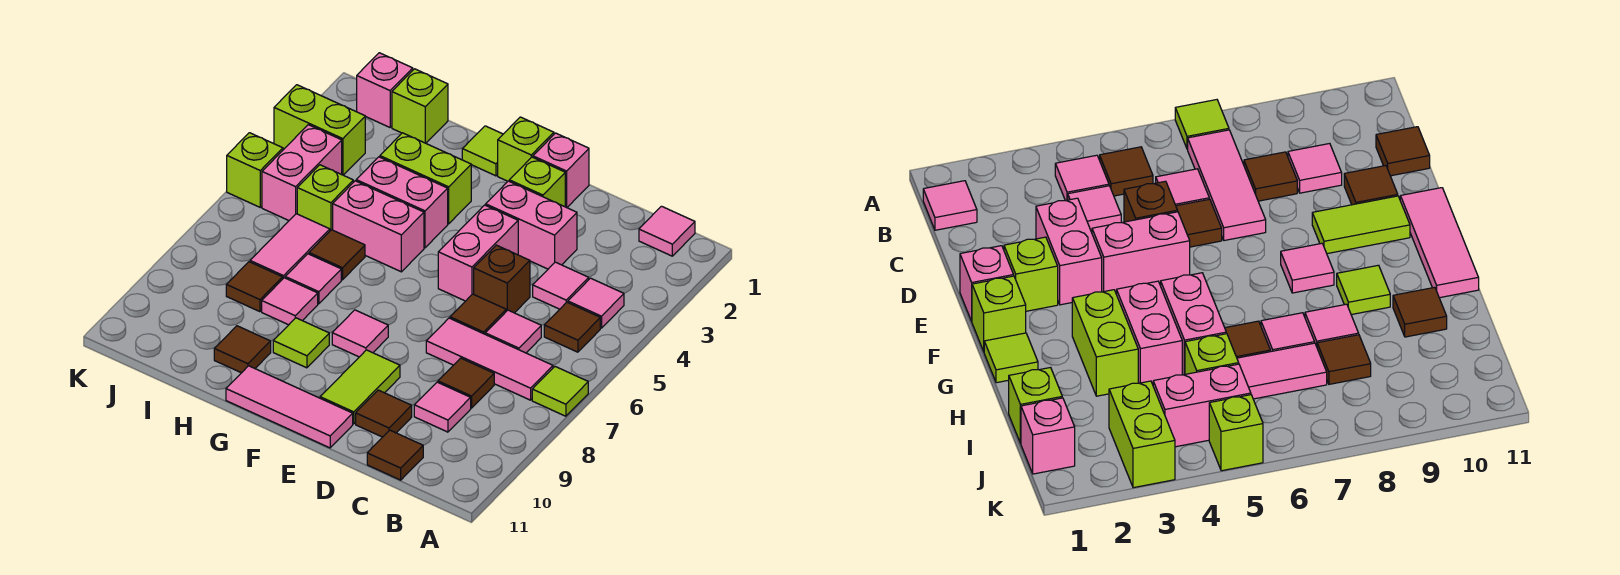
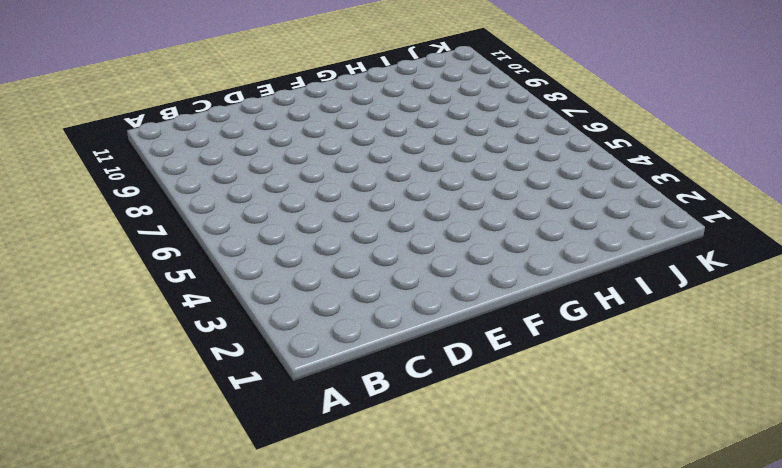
none -> lime tile A7 level 1
none -> pink tile B1 level 1
none -> pink tile B4 level 1
none -> brown tile B5 level 1

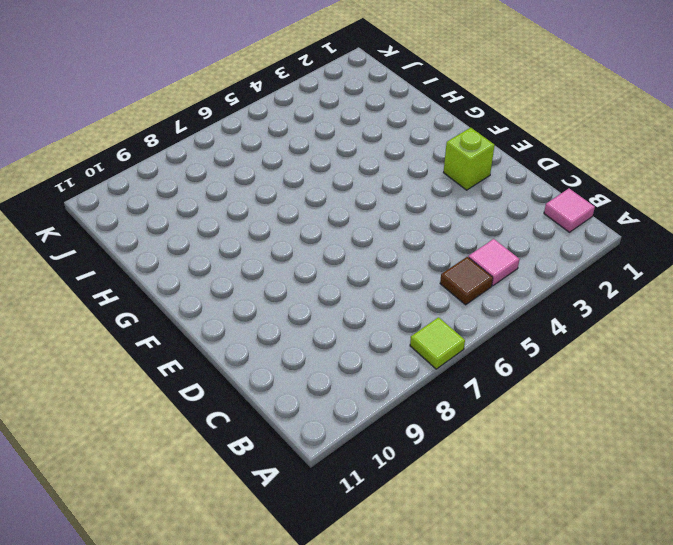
none -> pink tile B7:D7 level 1
none -> pink tile C4 level 1
none -> pink tile C6 level 1
none -> brown tile C8 level 1

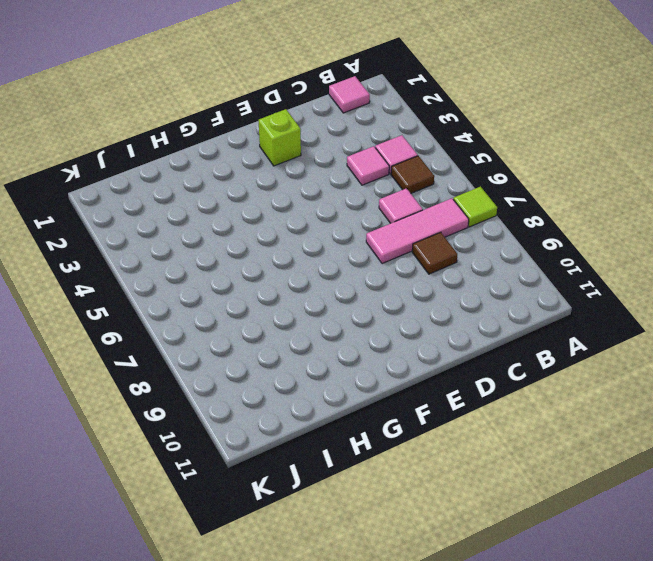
none -> pink tile C9 level 1
none -> brown tile C11 level 1
none -> pink brick D3:E3 level 1
none -> brown brick D5 level 1

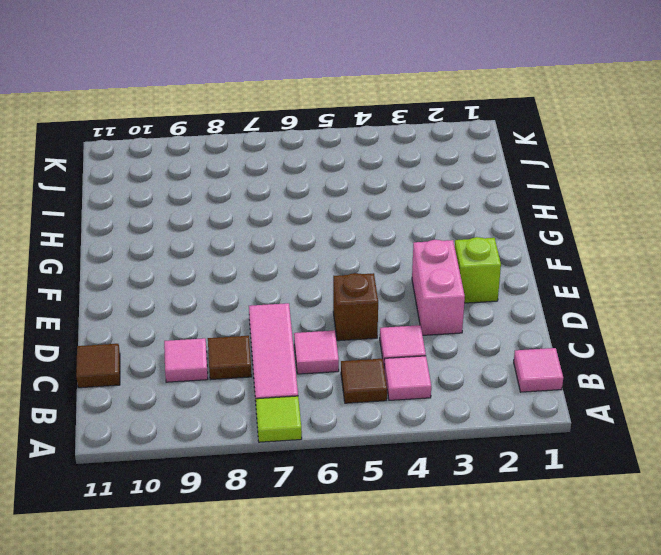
none -> brown tile D6 level 1
none -> brown tile D10 level 1
none -> pink brick E1 level 1
none -> pink brick E4:E5 level 1

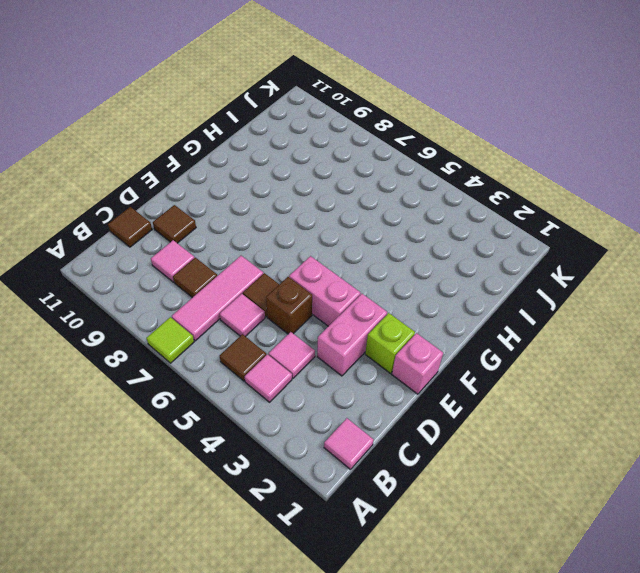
none -> lime tile E9:E10 level 1
none -> pink tile E11:G11 level 1
none -> lime brick F1 level 1
none -> pink tile F8 level 1

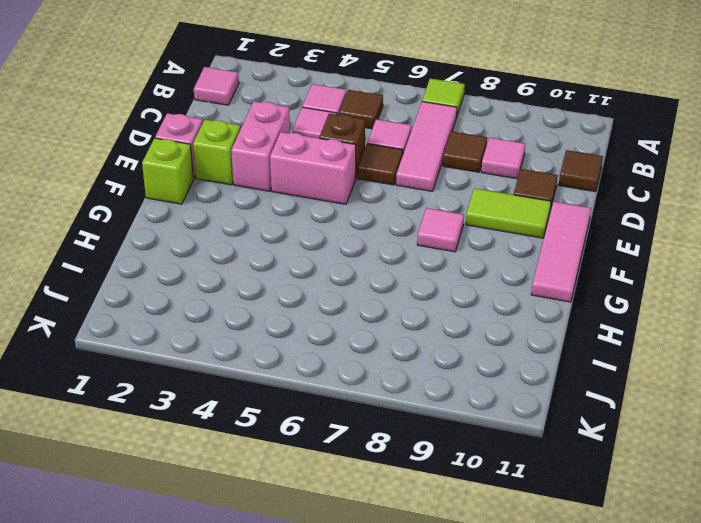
none -> lime tile G1 level 1
none -> lime brick G3:H3 level 1
none -> pink brick G4:H4 level 1
none -> pink brick G5:H5 level 1

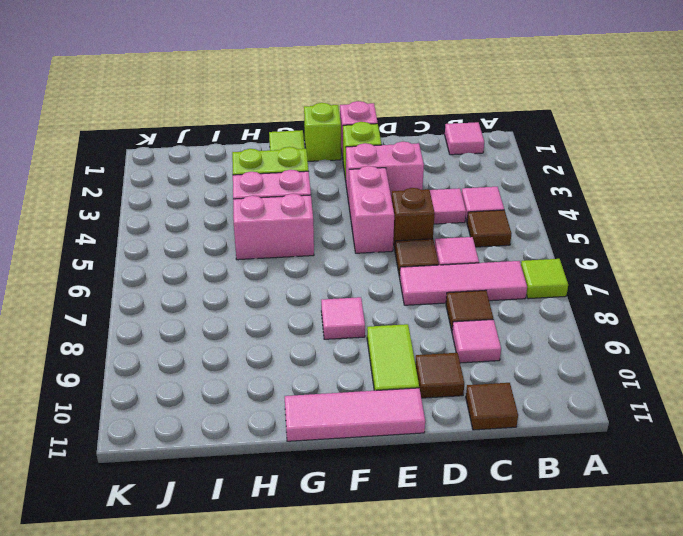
none -> lime tile G9 level 1
none -> brown tile H6 level 1
none -> pink tile H7 level 1
none -> pink tile H8 level 1

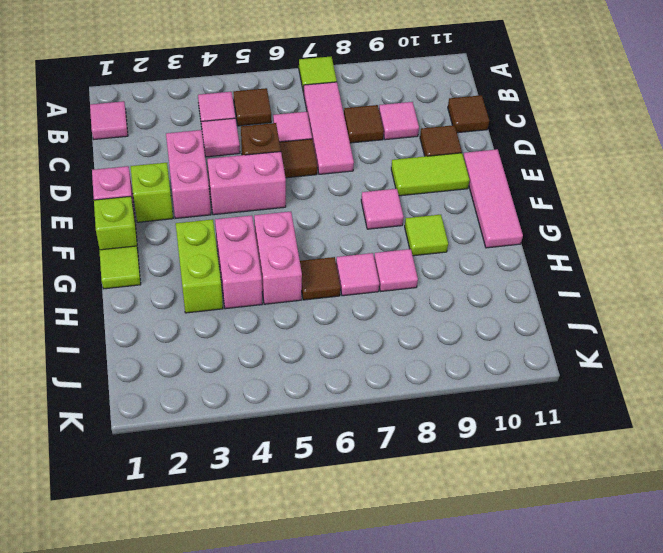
none -> brown tile H10 level 1
none -> lime brick I1 level 1
none -> lime brick I5 level 1
none -> pink tile I6:I7 level 1

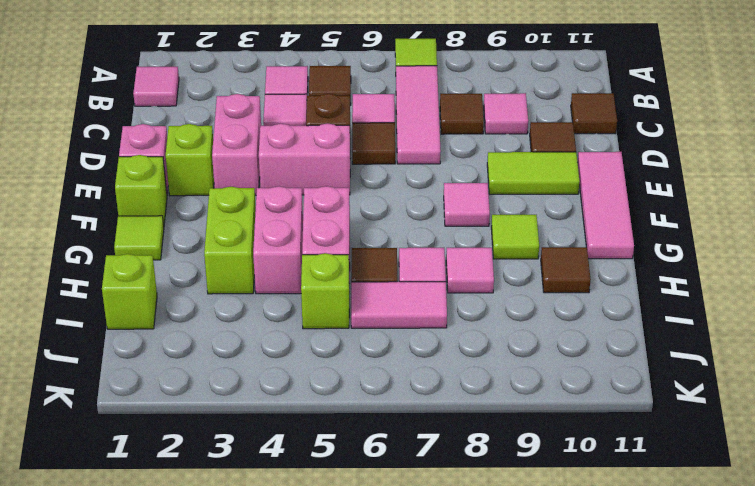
none -> brown tile I8 level 1
none -> pink brick J1 level 1
none -> lime brick J3:K3 level 1
none -> pink brick J4:J5 level 1

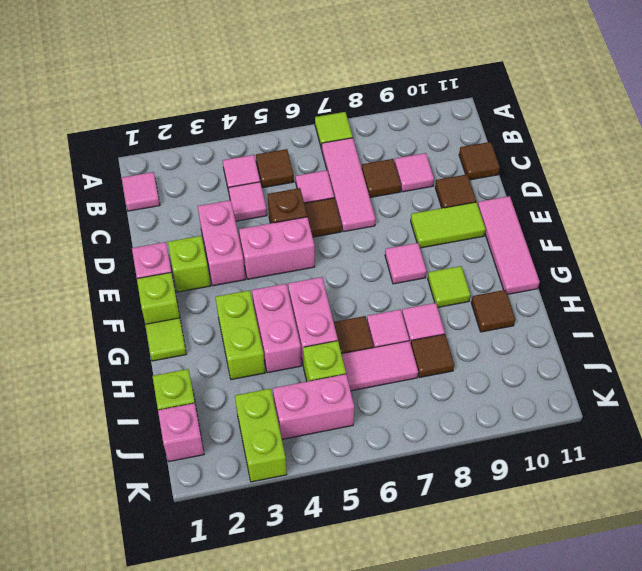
none -> lime brick K5 level 1

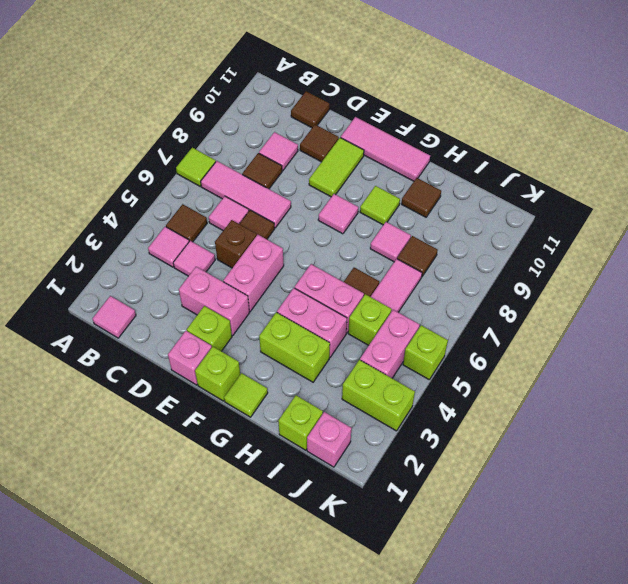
none -> pink tile H7 level 1

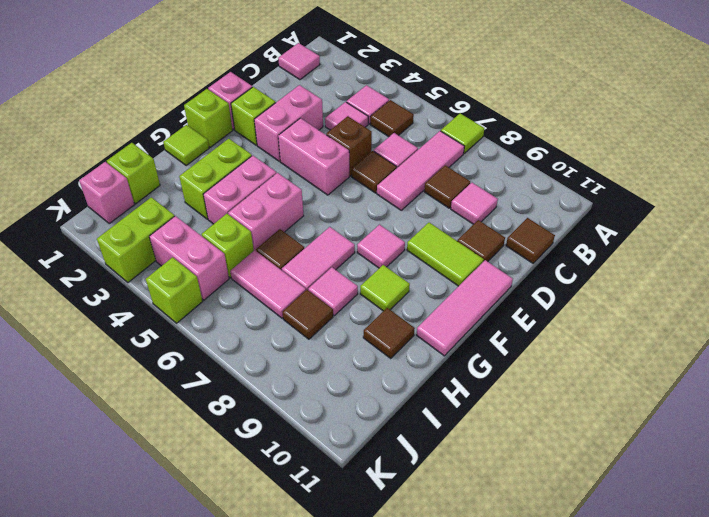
pink tile G7:H7 level 1 -> pink tile H7 level 1

